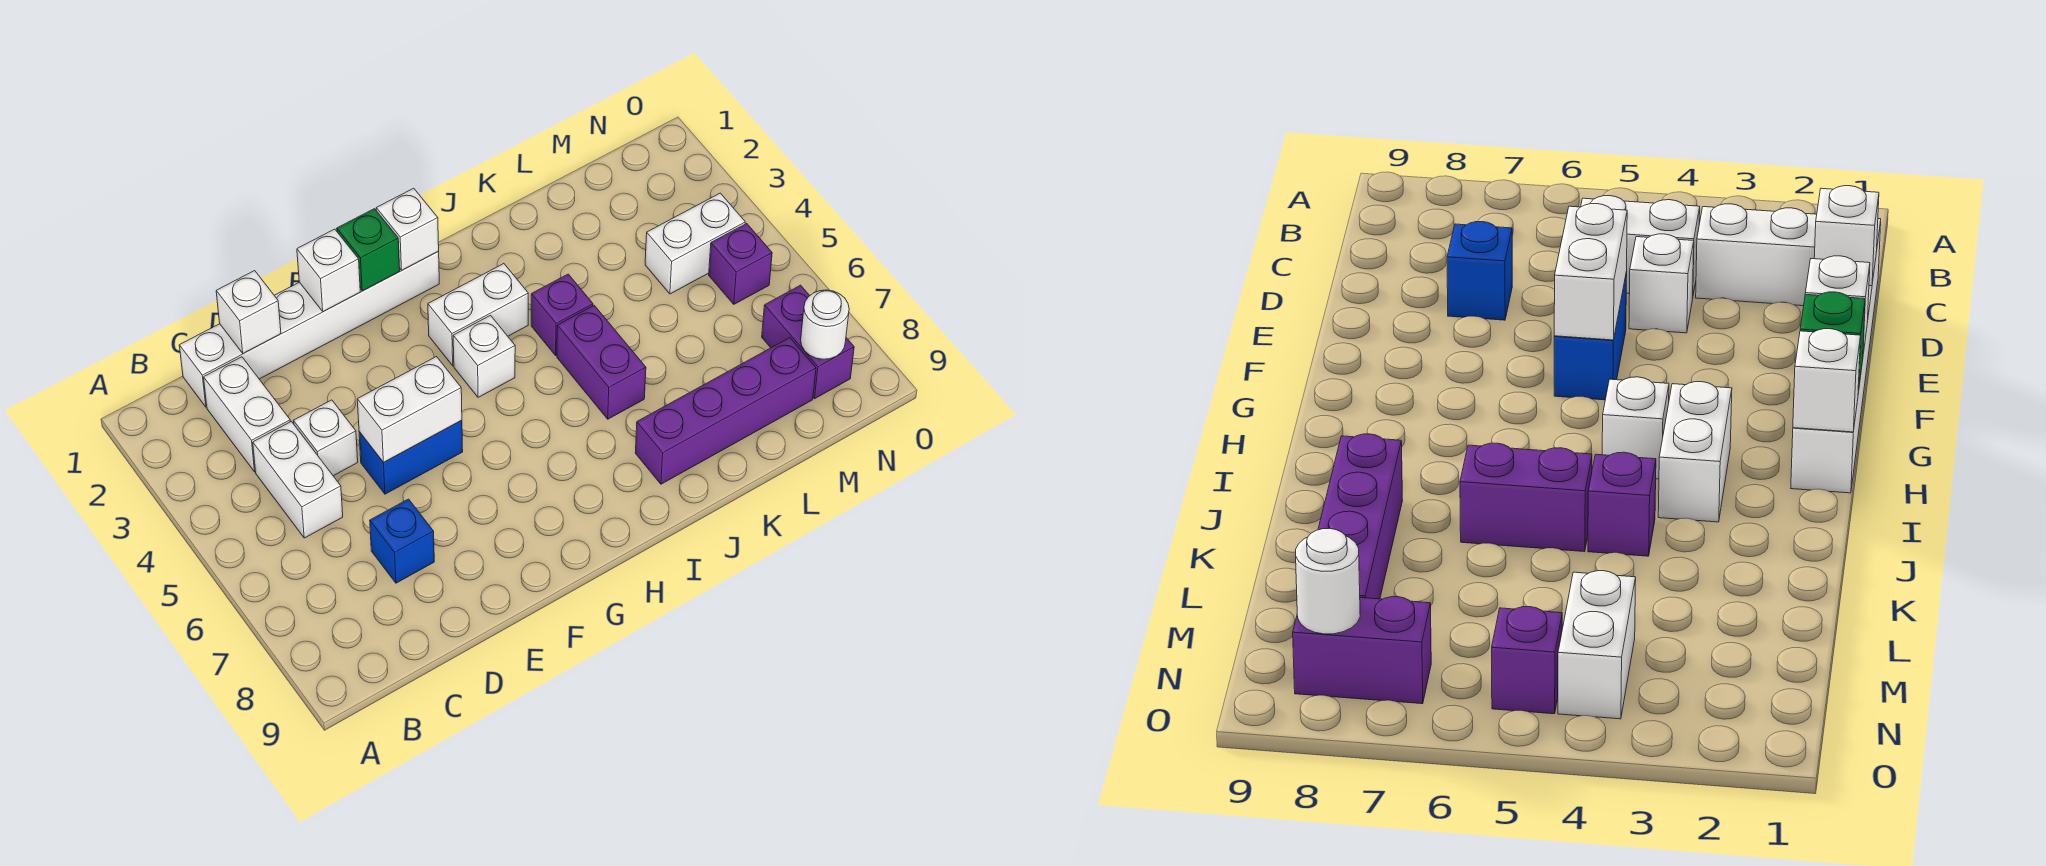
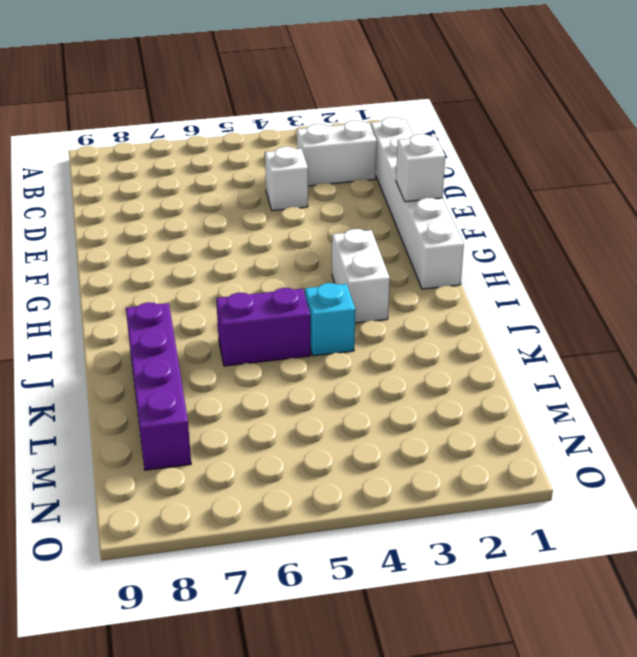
cyan brick J4 level 1 -> purple brick J4 level 1
none -> white brick C4:C5 level 1
none -> blue brick D7 level 1
none -> blue brick E5:F5 level 1

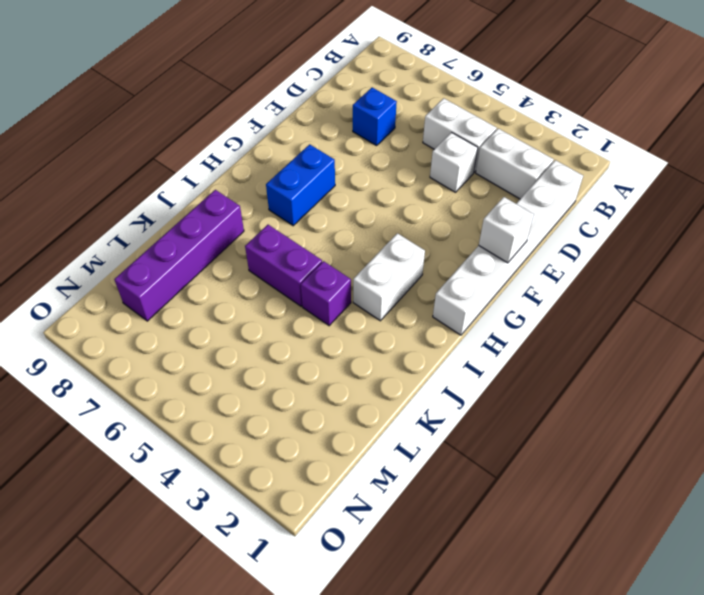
blue brick G7:H7 level 1 -> blue brick E5:F5 level 1
none -> white brick H4 level 1
none -> white brick M4:N4 level 1
none -> purple brick N5 level 1

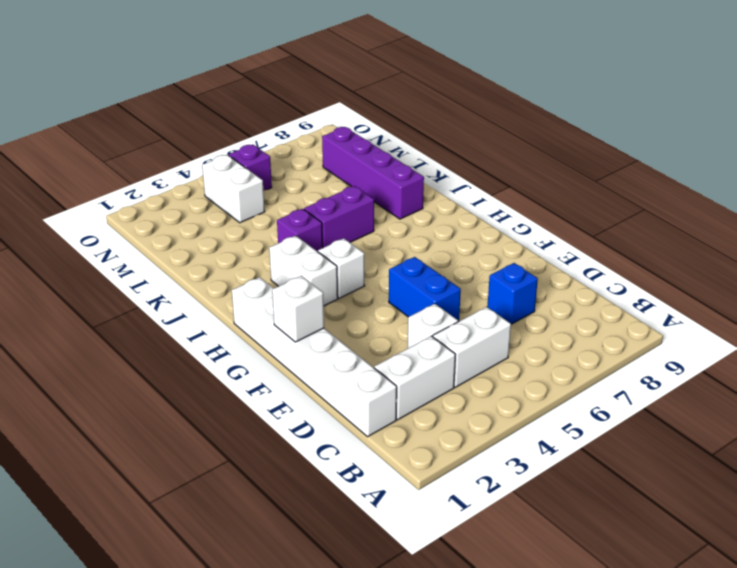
none -> purple brick N7:N8 level 1
none -> white brick D1 level 2
none -> white brick E5:F5 level 2

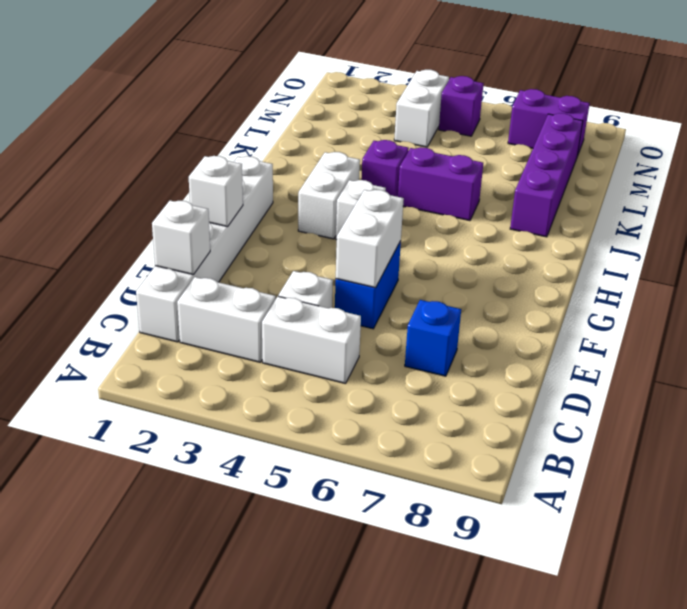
none -> green brick G1 level 2
none -> white brick H1 level 2
none -> white round brick N8 level 2

